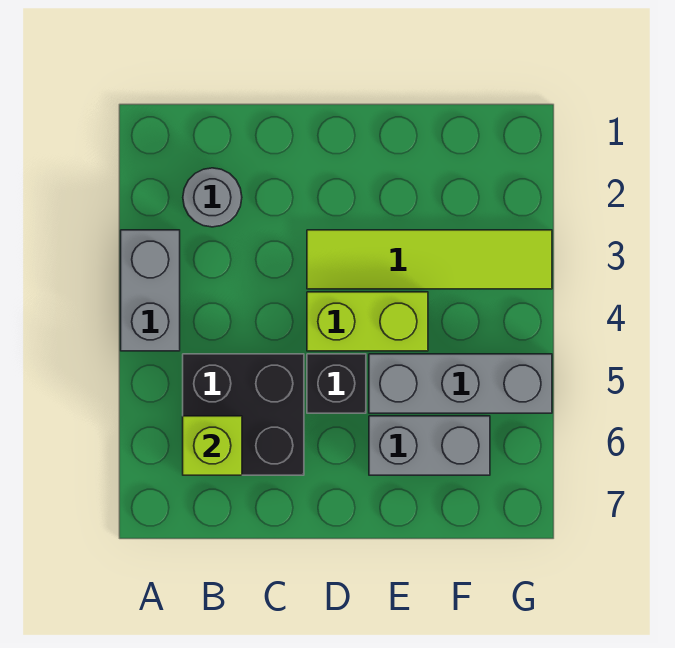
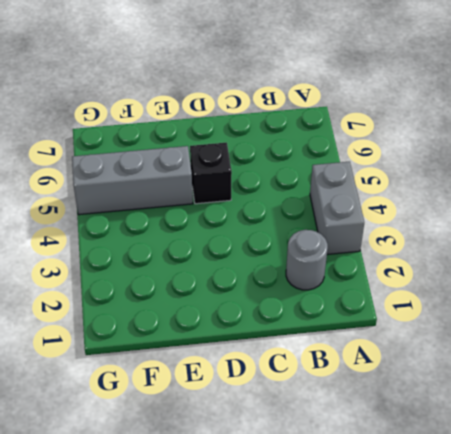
none -> black brick B5:C6 level 1
none -> lime tile D3:G3 level 1

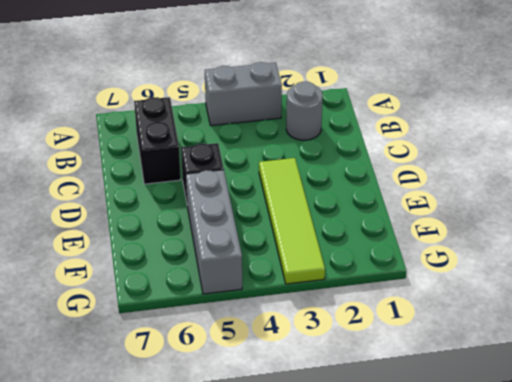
black brick B6:C6 level 1 -> black brick B5:C6 level 1
none -> lime brick D4:E4 level 1
none -> grey brick E6:F6 level 1

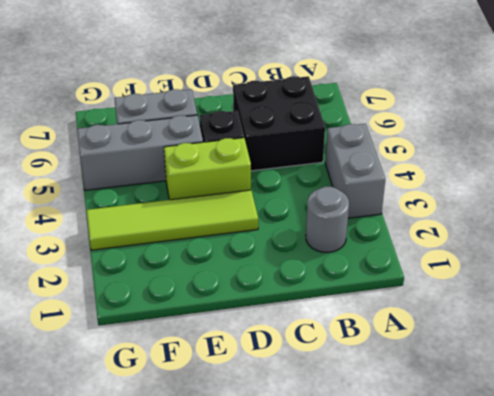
none -> lime brick B6 level 2

